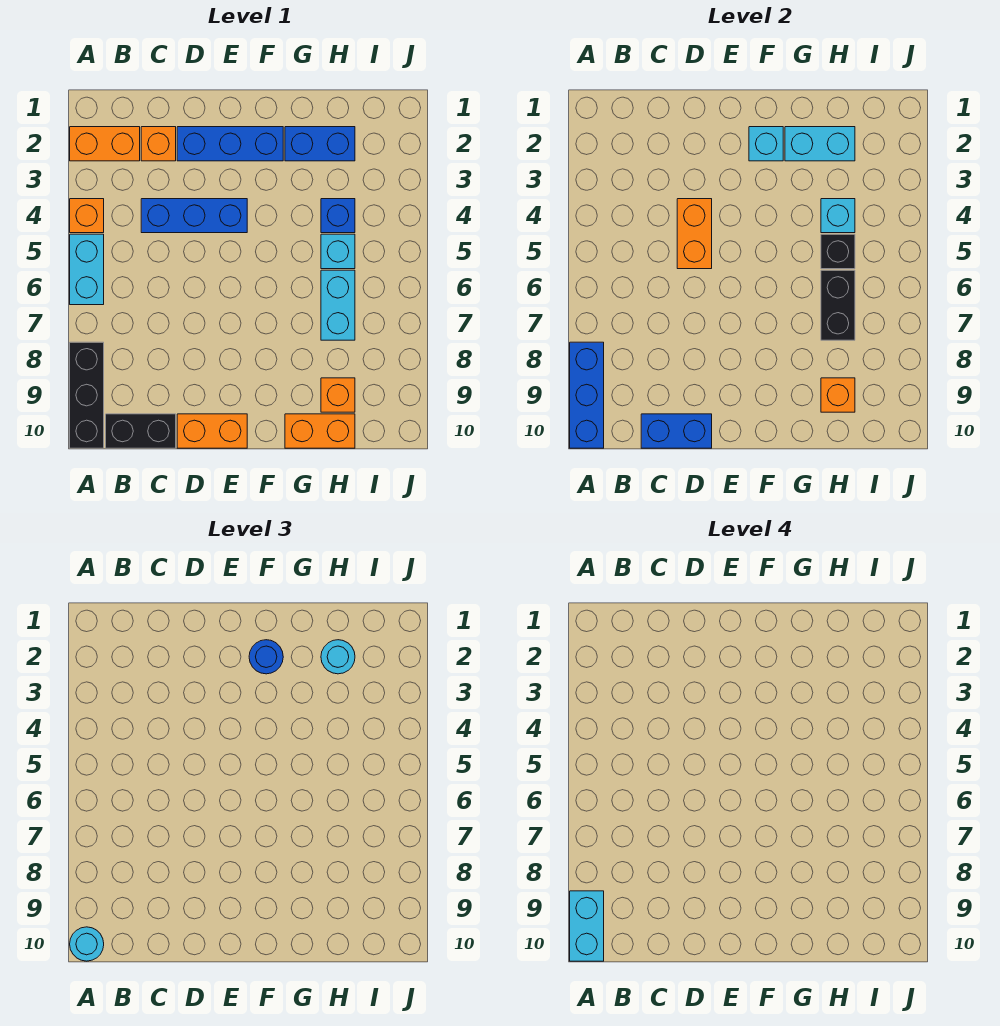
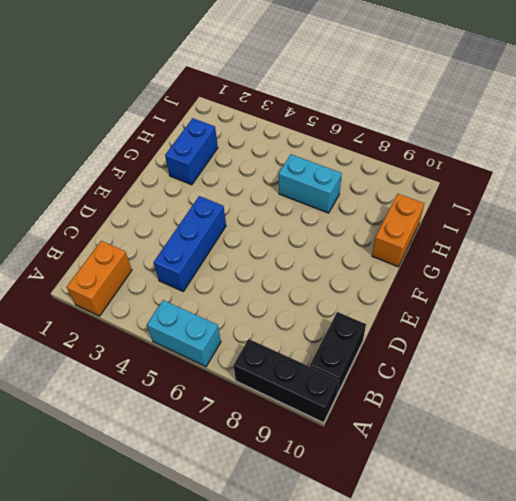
none -> orange brick A4 level 1
none -> orange brick C2 level 1
none -> blue brick D2:F2 level 1

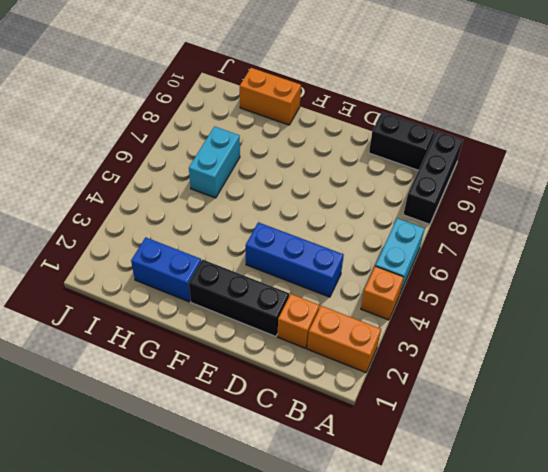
black brick D2:F2 level 1 -> blue brick D2:F2 level 1
none -> orange brick D10:E10 level 1
none -> blue brick H4 level 1
none -> cyan brick H5 level 1

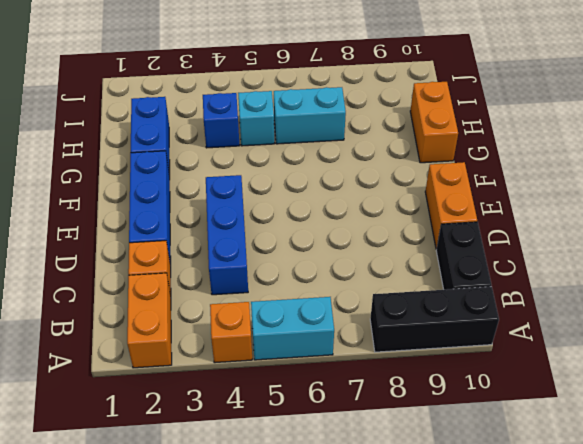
none -> orange brick H9 level 1
none -> blue brick A8:A10 level 2
none -> blue brick C10:D10 level 2

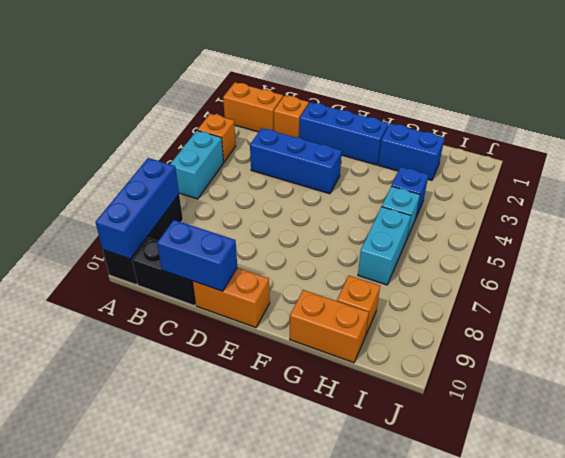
none -> orange brick D4:D5 level 2
none -> cyan brick F2 level 2
none -> cyan brick G2:H2 level 2

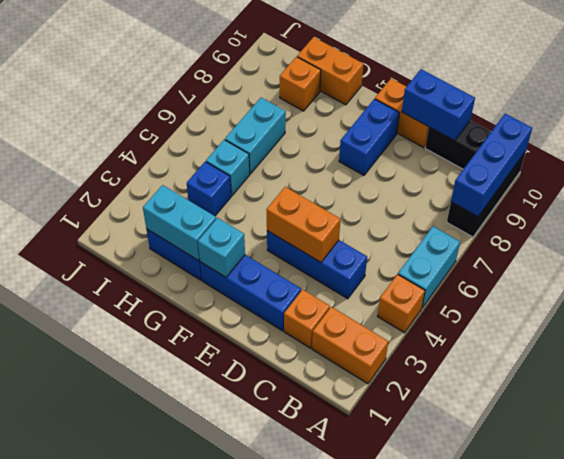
orange brick D4:E4 level 2 -> orange brick D4:D5 level 2
blue brick E8:E9 level 1 -> none
none -> cyan brick H4 level 2
none -> black brick H5 level 2
none -> black brick H6:H7 level 2

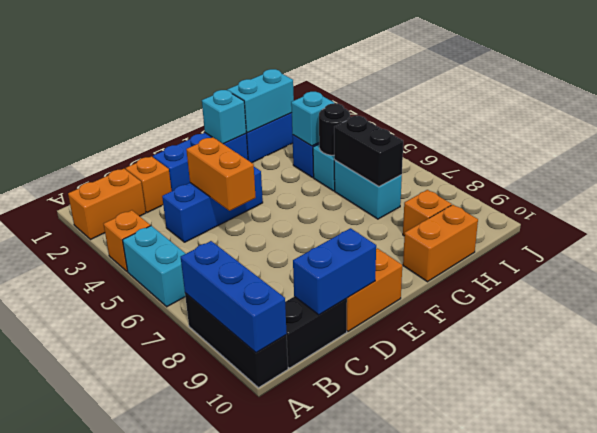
black round brick H5 level 2 -> black brick H5 level 2
none -> orange brick H9 level 2
none -> cyan round brick A10 level 3
none -> blue round brick F2 level 3

